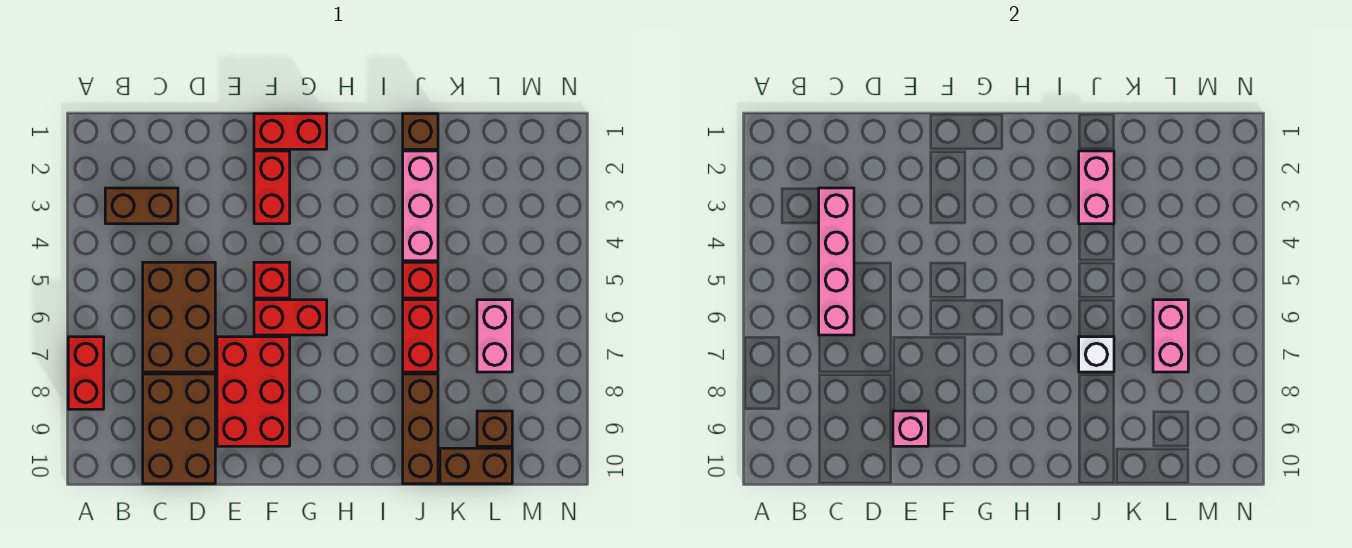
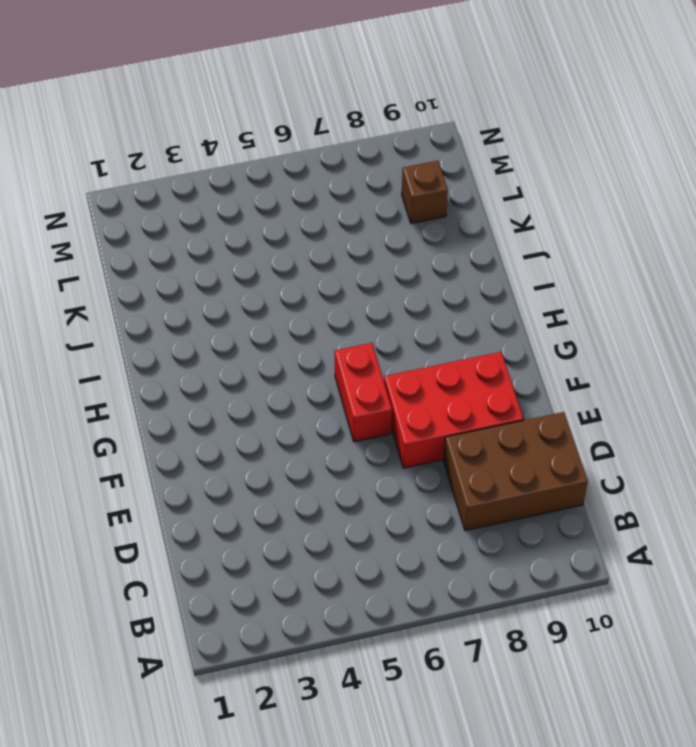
none -> red brick A7:A8 level 1
none -> brown brick B3:C3 level 1
none -> brown brick C5:D7 level 1

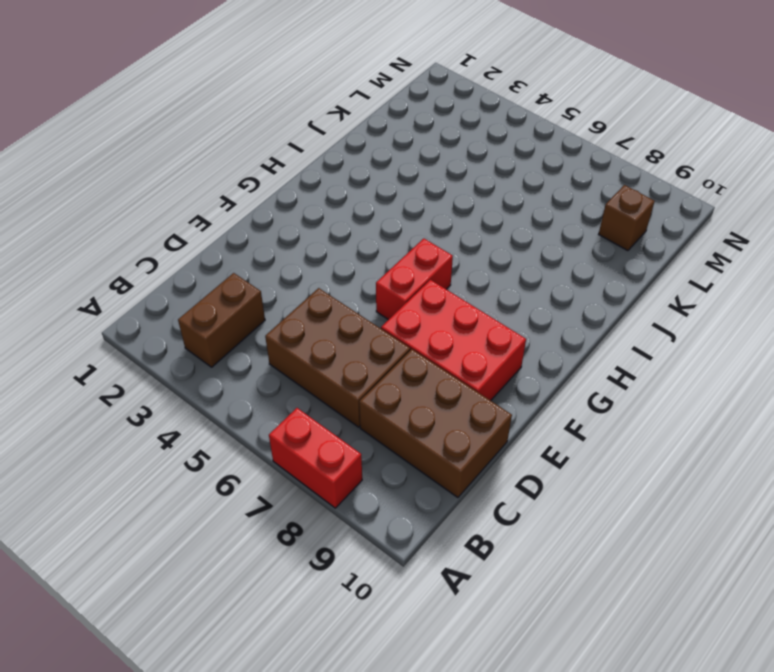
none -> red brick F1:G1 level 1
none -> red brick F2:F3 level 1
none -> red brick F5 level 1

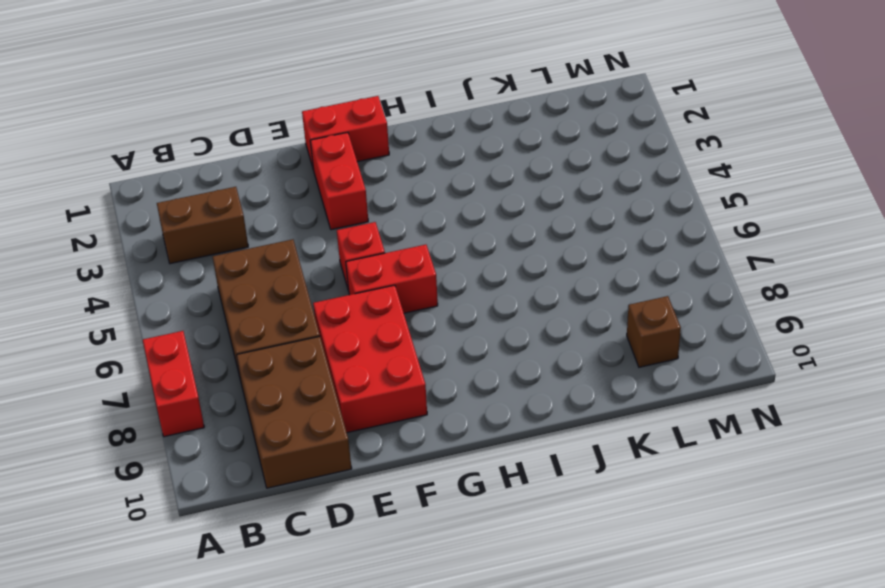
none -> brown brick J1 level 1
none -> pink brick J2:J4 level 1
none -> red brick J5 level 1

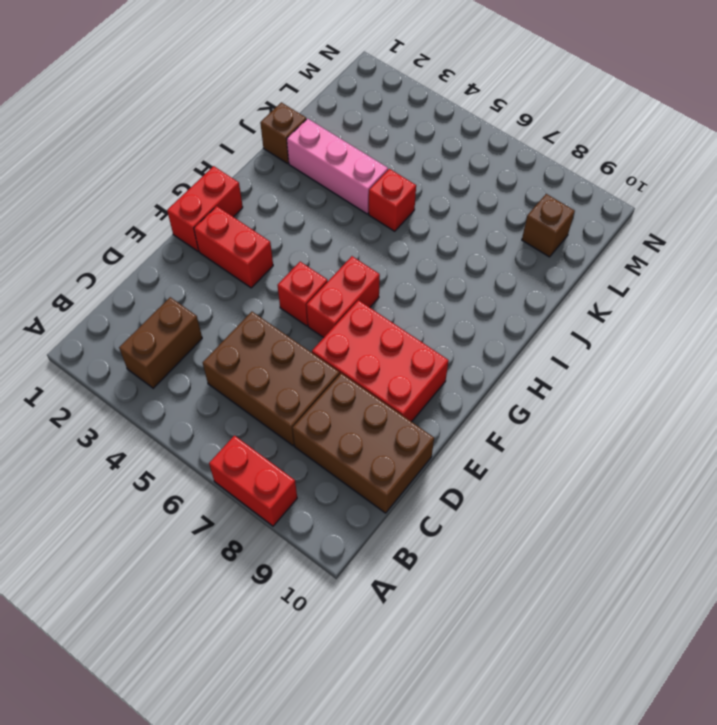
none -> red brick J6:J7 level 1
none -> brown brick J8:J10 level 1
none -> brown brick K10:L10 level 1

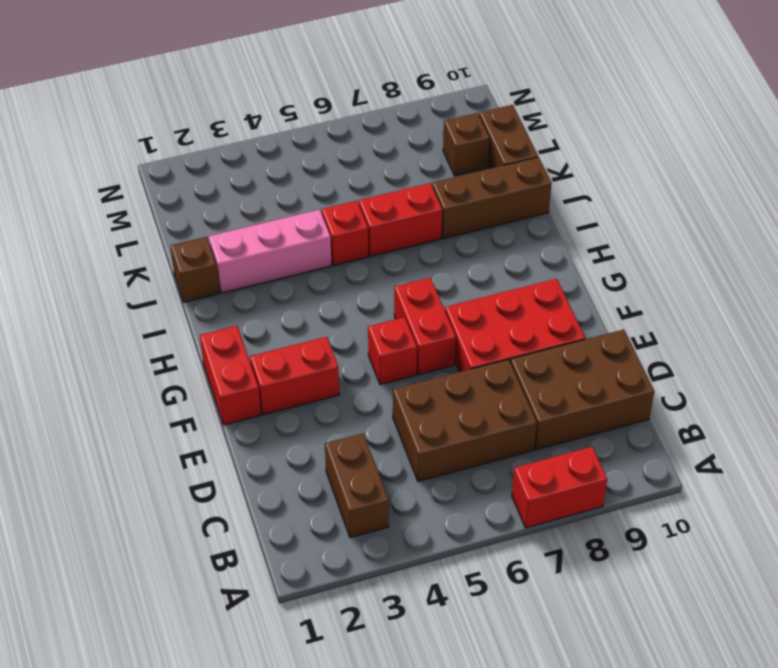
none -> pink brick L6:L7 level 1
none -> pink brick C3:C6 level 2
none -> pink brick E9 level 2

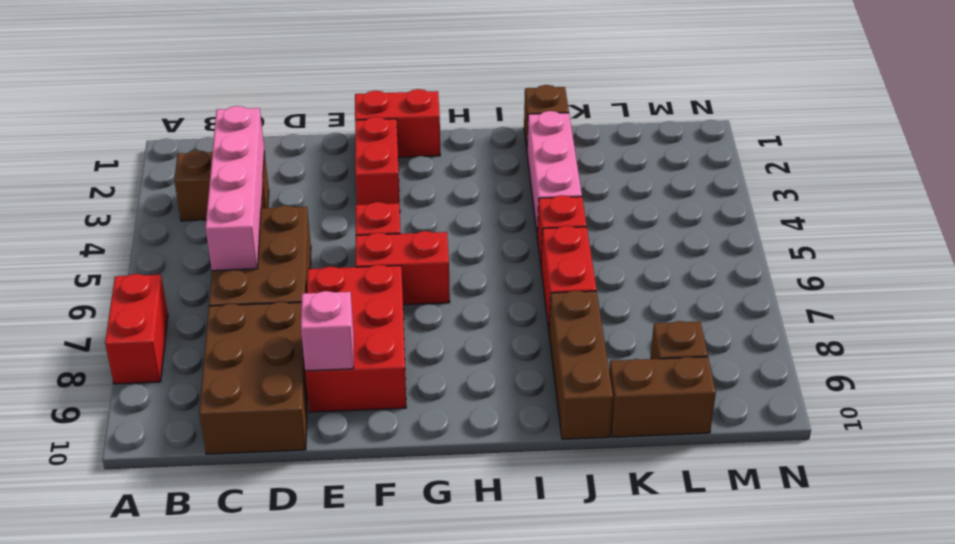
none -> pink brick L6:L7 level 1
none -> pink brick J2:J3 level 2
none -> white brick J7 level 2

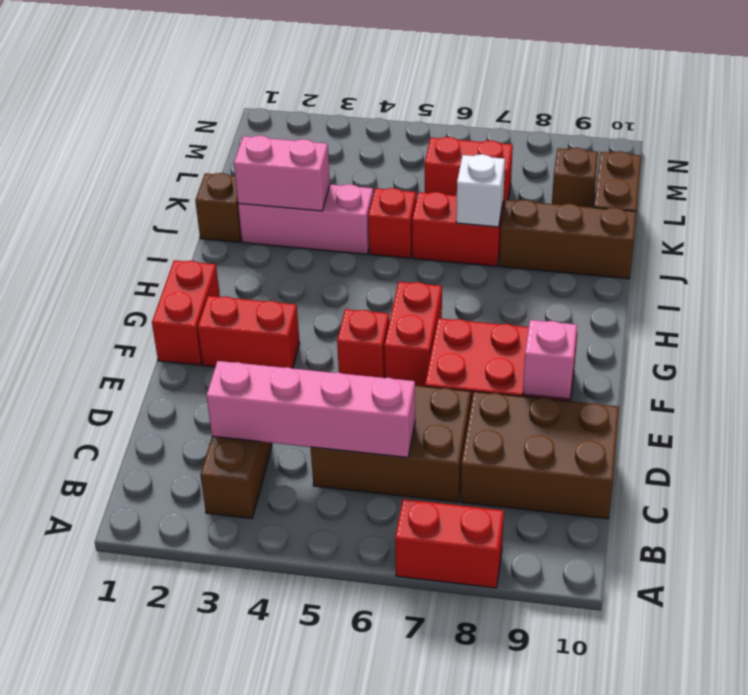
red brick L6:L7 level 1 -> pink brick L6:L7 level 1
none -> pink brick L6:L7 level 2

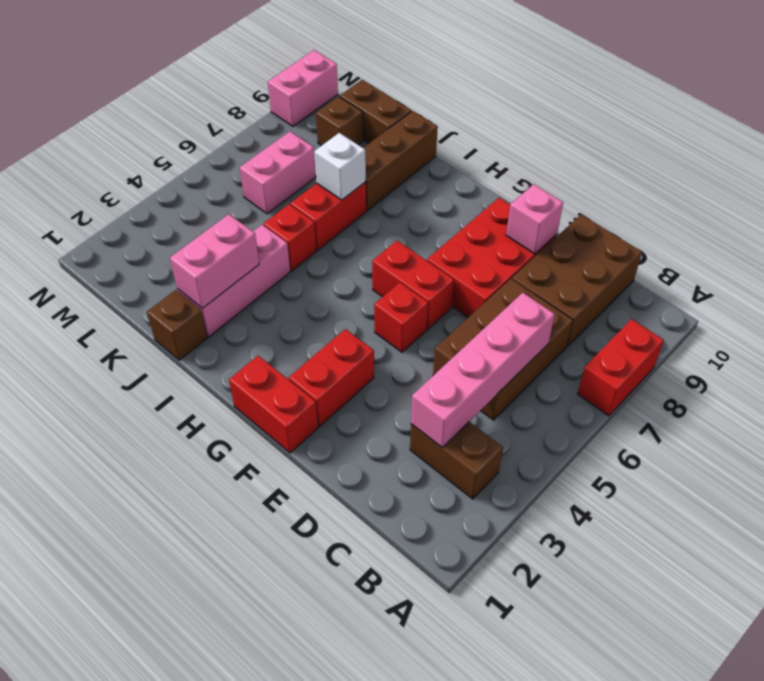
pink brick N9:N10 level 1 -> pink brick L6:L7 level 2

